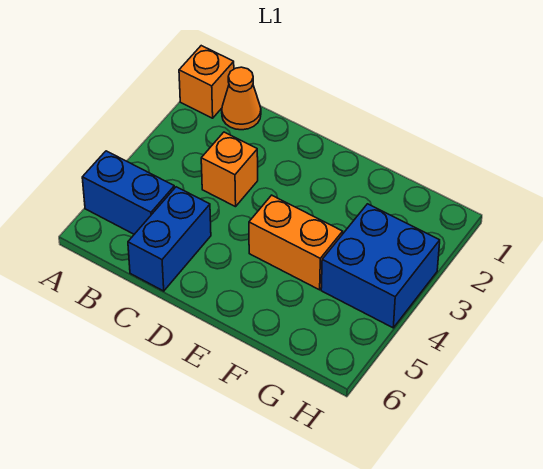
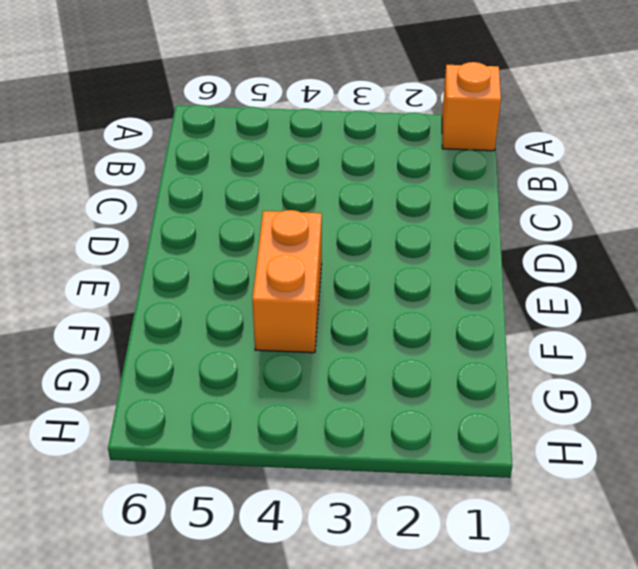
none -> blue brick A5:B5 level 1
none -> orange cone B1 level 1

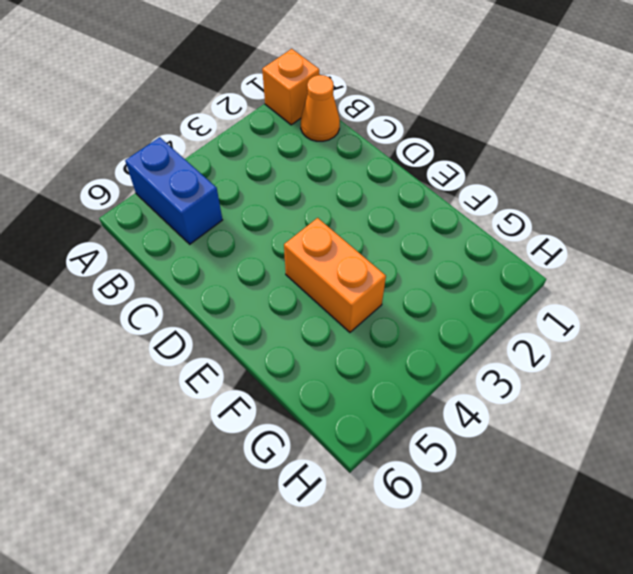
none -> orange brick C3 level 1
none -> blue brick C5:C6 level 1

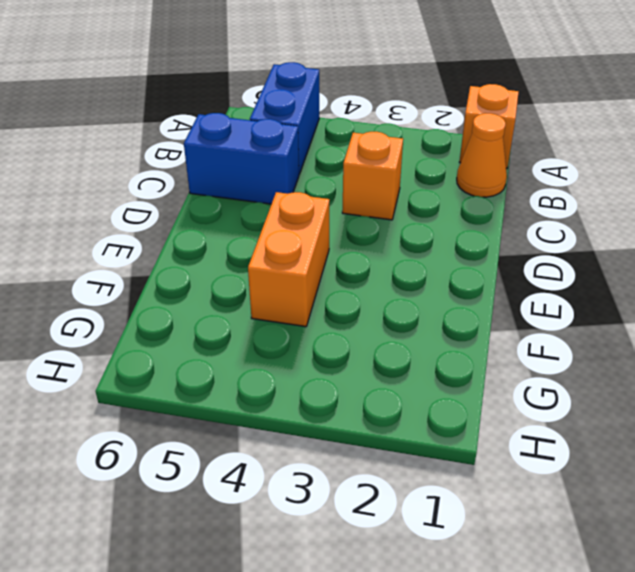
none -> blue brick G3:H4 level 1

